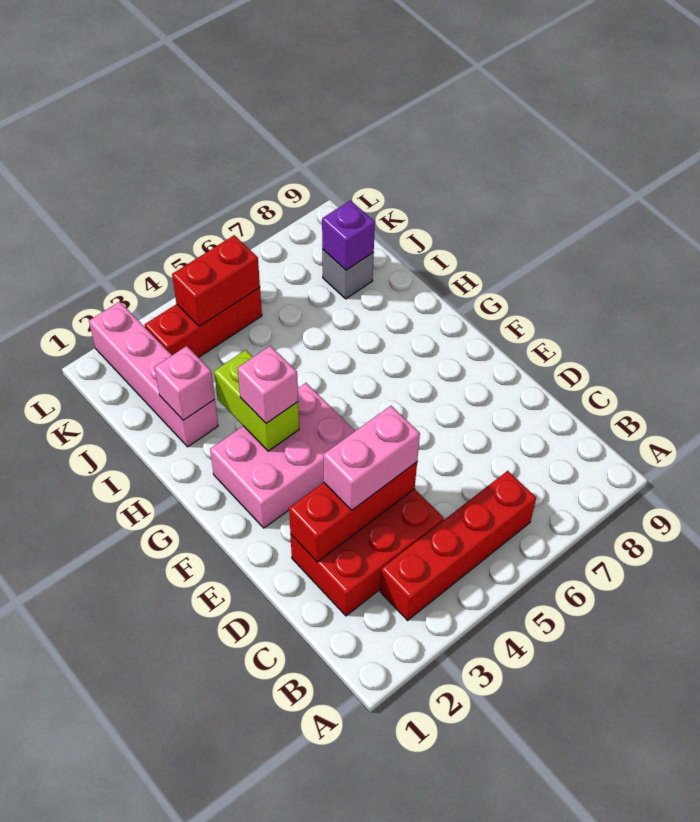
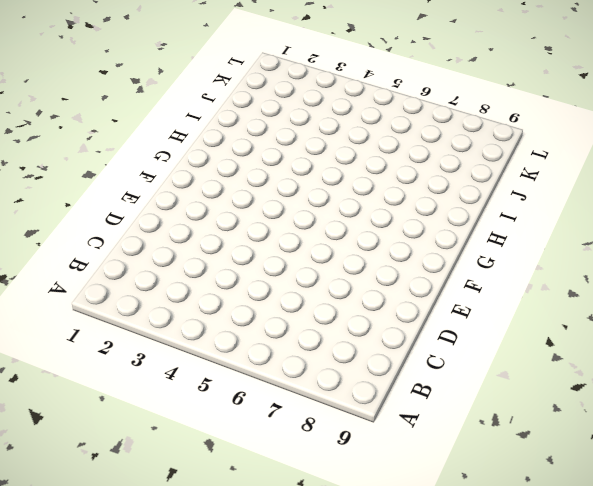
none -> red brick B3:B6 level 1
none -> red brick C2:D4 level 1
none -> pink brick F2:G4 level 1

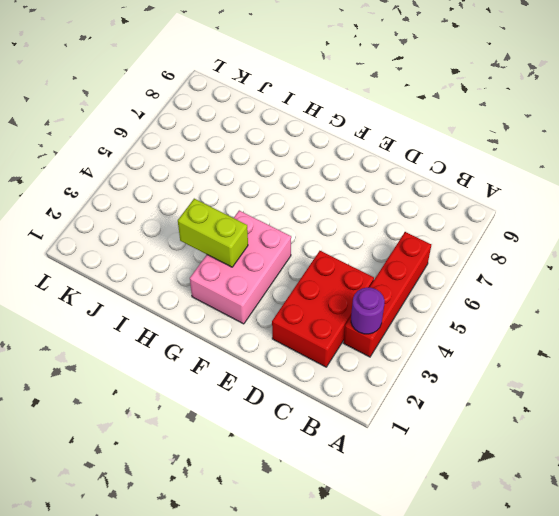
purple round brick B3 level 2 -> none
none -> pink brick I2:L2 level 1
none -> grey brick J8 level 1
none -> red brick K3:K5 level 1

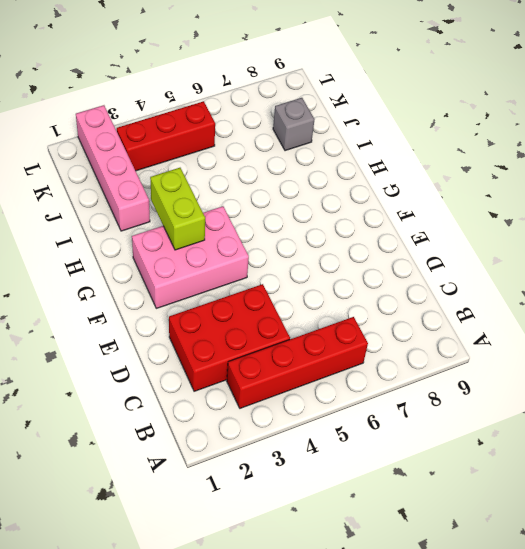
none -> red brick D2:D4 level 2
none -> pink brick I2 level 2
none -> purple brick J8 level 2

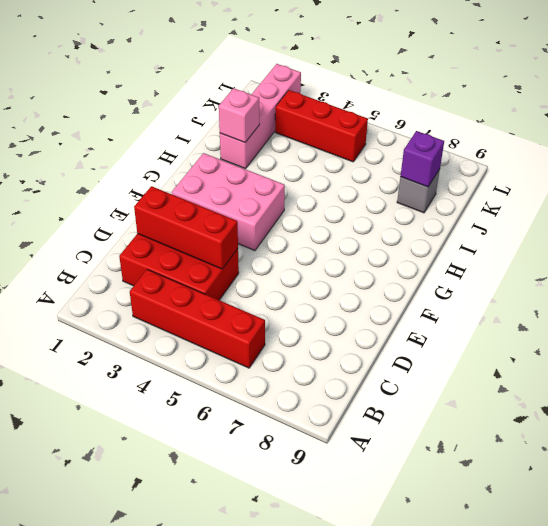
none -> lime brick G3:H3 level 2
none -> red brick K4:K5 level 2
none -> pink brick D3:D4 level 3

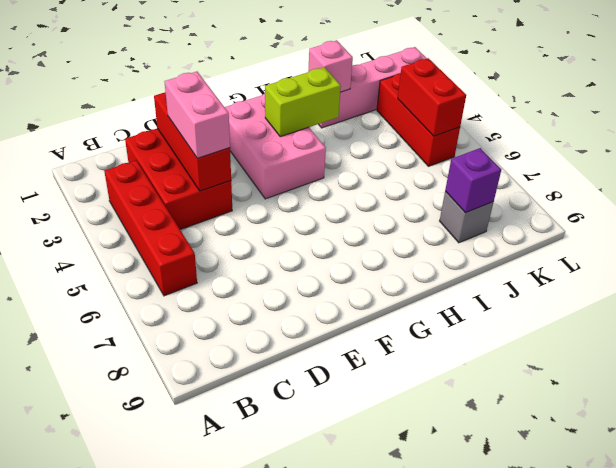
none -> pink brick G3 level 3

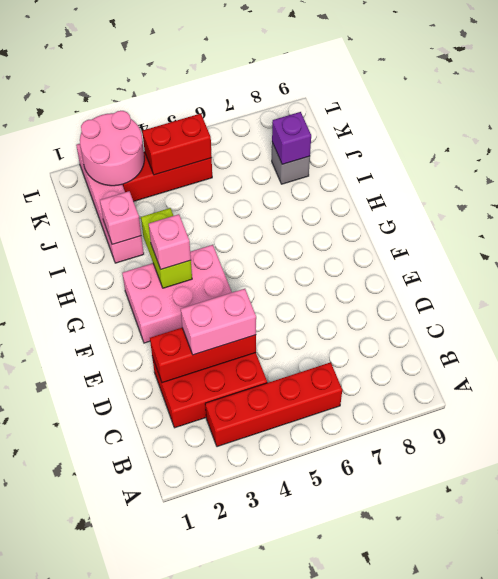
pink round brick K2:L3 level 2 -> none

